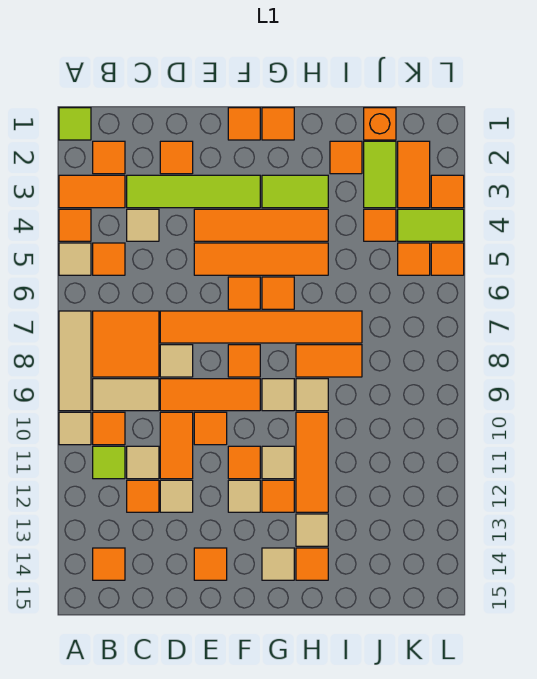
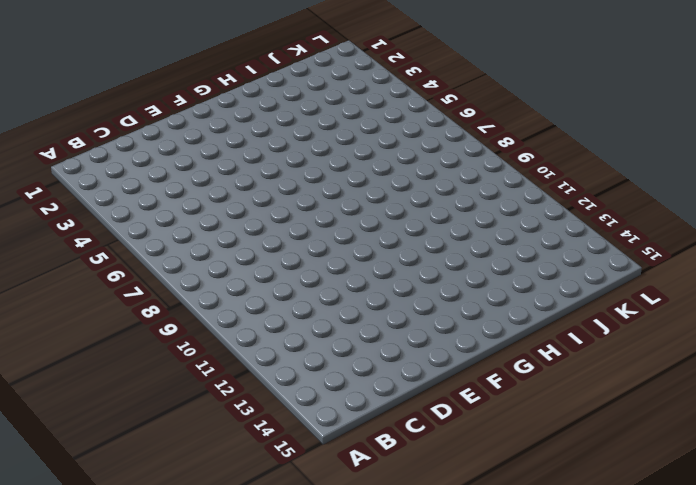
none -> lime tile A1 level 1
none -> orange tile A3:B3 level 1
none -> orange tile A4 level 1
none -> tan tile A5 level 1

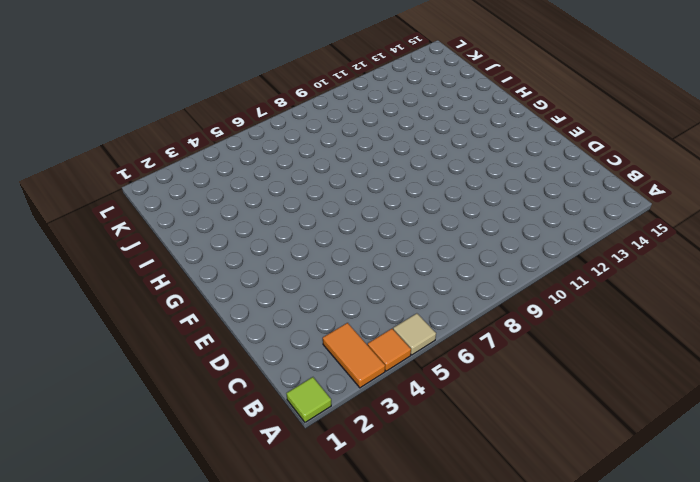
none -> tan tile A7:A9 level 1
none -> tan tile A10 level 1
none -> orange tile B2 level 1
none -> orange tile B5 level 1

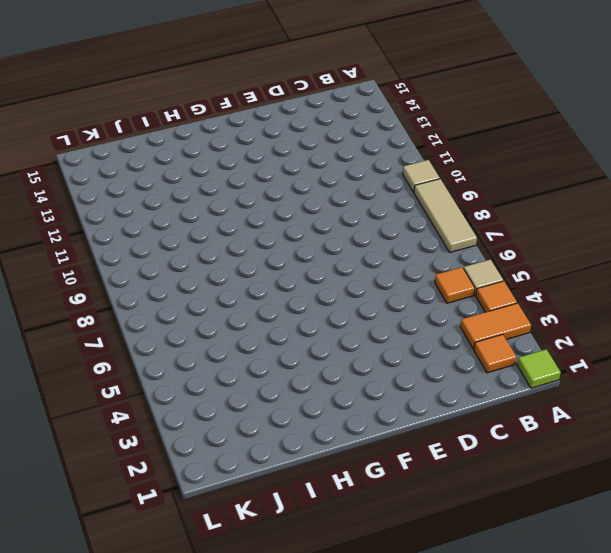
none -> orange tile B7:C8 level 1
none -> tan tile B9:C9 level 1
none -> orange tile B10 level 1
none -> lime tile B11 level 1

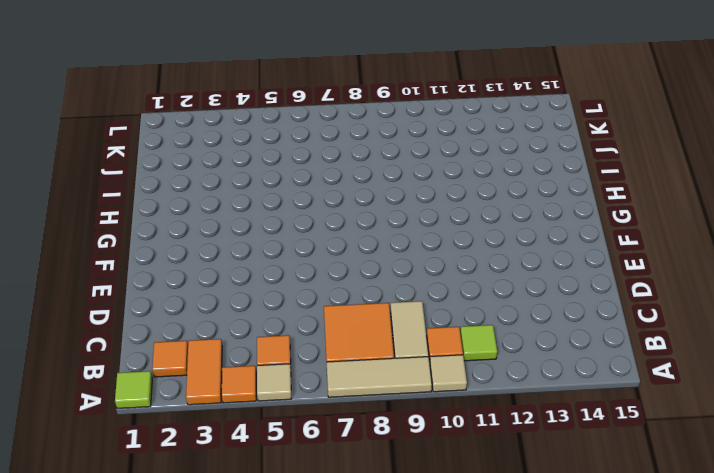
none -> orange tile B14 level 1
none -> lime tile C3:F3 level 1
none -> tan tile C4 level 1
none -> tan tile C11 level 1

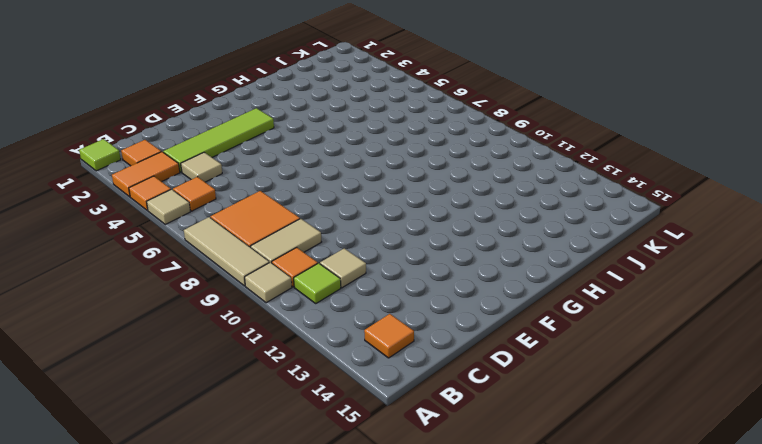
none -> orange tile C12 level 1
none -> orange tile D2 level 1
none -> orange tile D7:I7 level 1
none -> tan tile D8 level 1

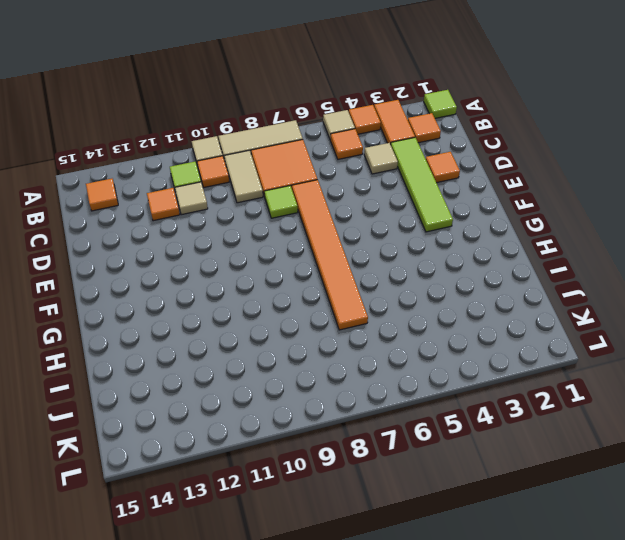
lime tile D8 level 1 -> tan tile D8 level 1
none -> orange tile D9:F9 level 1
none -> orange tile D10:D11 level 1
none -> tan tile D12 level 1
none -> orange tile E4:H4 level 1

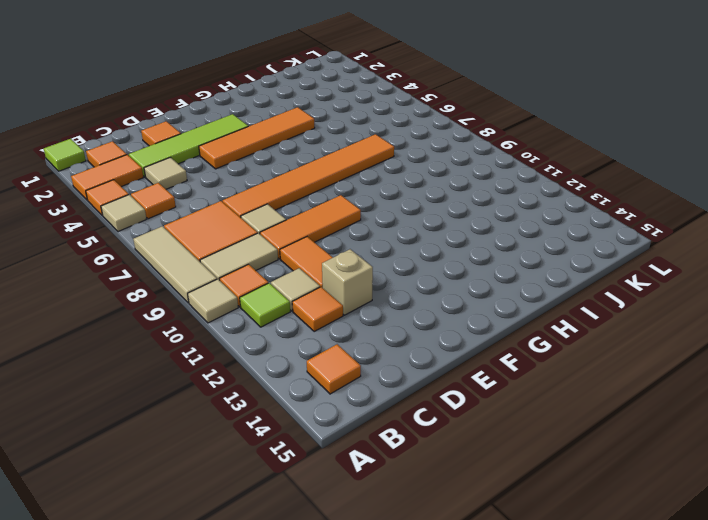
tan brick D12 level 1 -> tan tile D12 level 1
none -> orange tile E5:H5 level 1
none -> orange tile E10 level 1
none -> orange tile E14 level 1
none -> orange tile F1 level 1

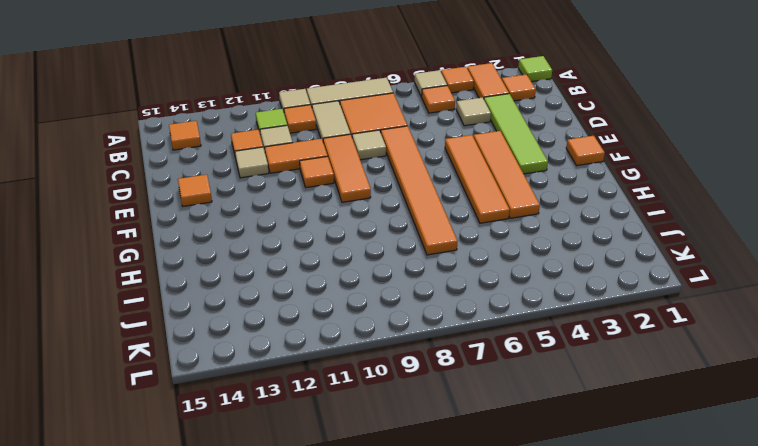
none -> orange tile D2 level 1
none -> orange tile F6 level 1
none -> orange tile F8 level 1
none -> orange tile F11 level 1

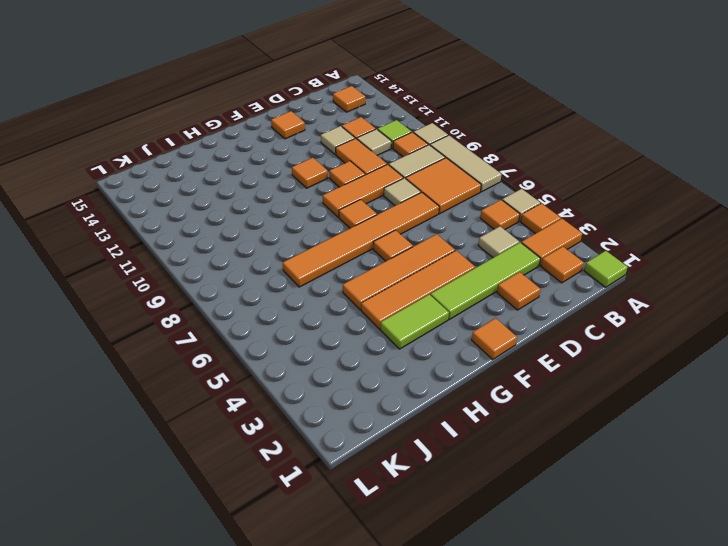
none -> tan tile F12 level 1
none -> orange tile G1 level 1
none -> orange tile G6 level 1
none -> tan tile G9 level 1

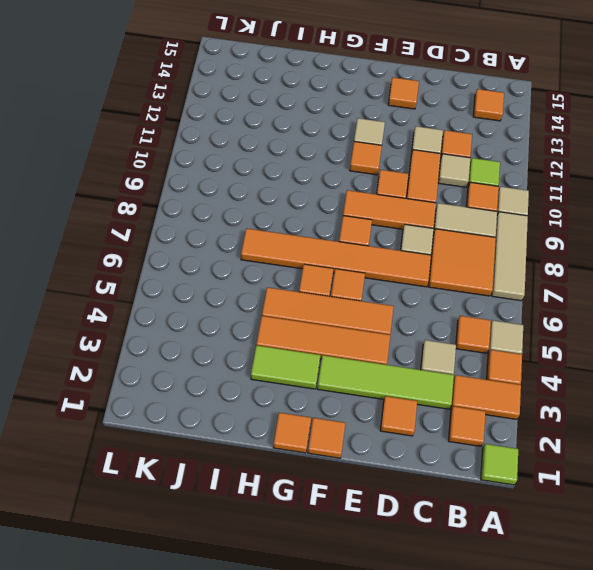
none -> tan tile G9 level 1
none -> tan tile G11 level 1
none -> orange tile G12 level 1
none -> tan tile G14 level 1

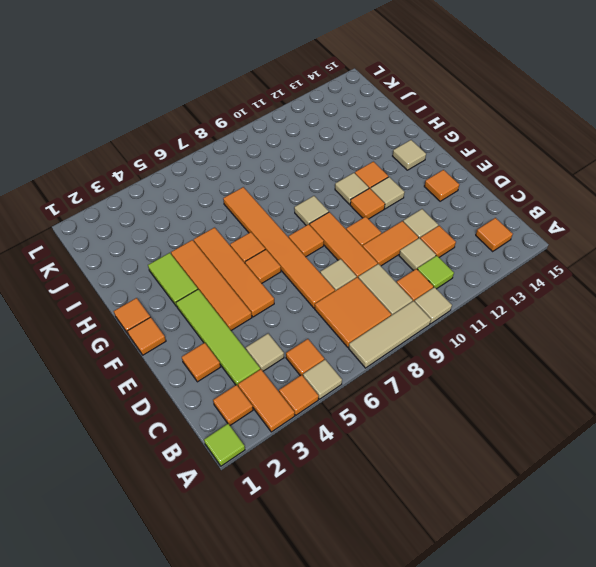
none -> orange tile H8:I8 level 1
none -> tan tile H9 level 1
none -> orange tile H10:H12 level 1
none -> tan tile H13 level 1

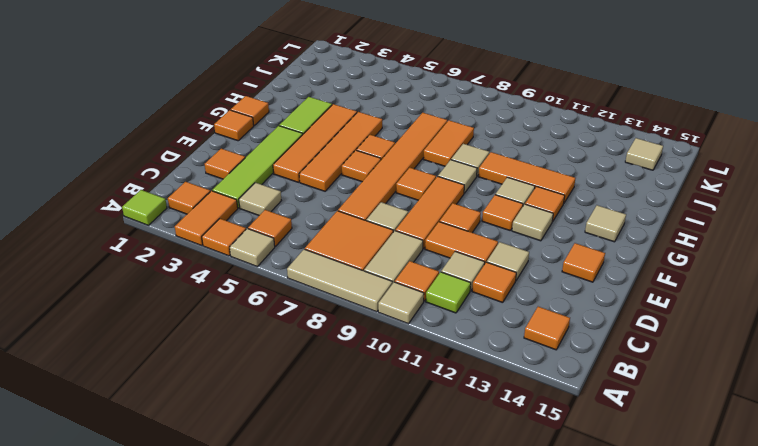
tan tile K14 level 1 -> tan tile H13 level 1
none -> orange tile H14 level 1
none -> orange tile I2 level 1
none -> orange brick J1 level 1
none -> lime tile J2:J3 level 1

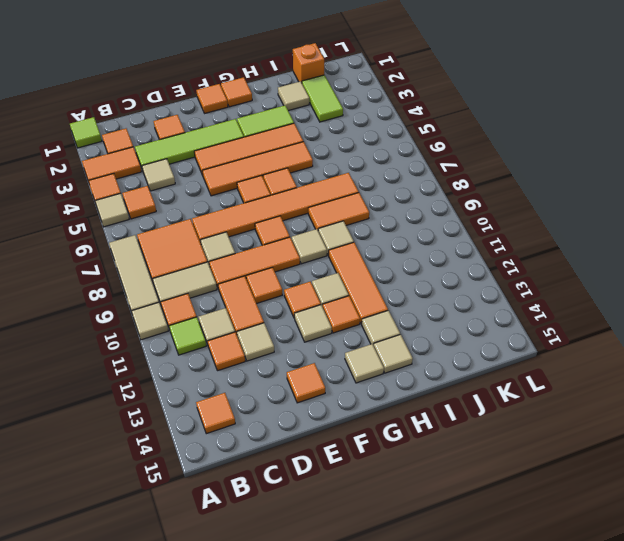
tan tile H14 level 1 -> orange tile H14 level 1
tan tile I2 level 1 -> orange tile I2 level 1
none -> orange tile J4 level 1
none -> orange tile K2:K3 level 1
none -> lime tile K4:L4 level 1
none -> orange tile K5 level 1

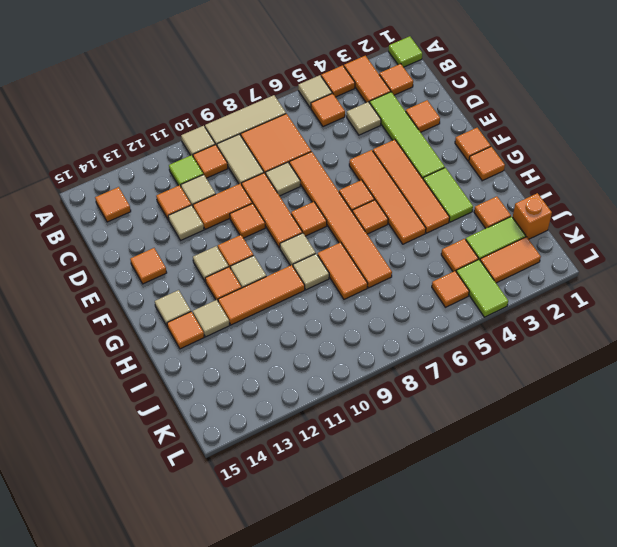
none -> orange tile L3 level 1
none -> orange tile L5 level 1

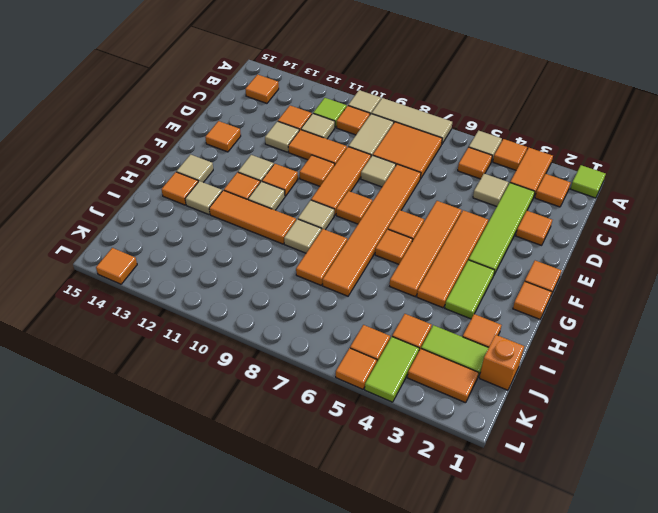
orange tile L14 level 1 -> orange tile L3 level 1

